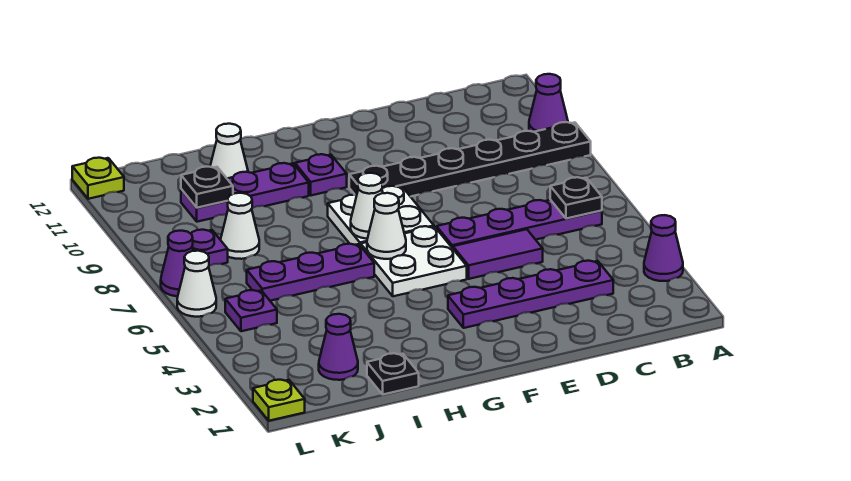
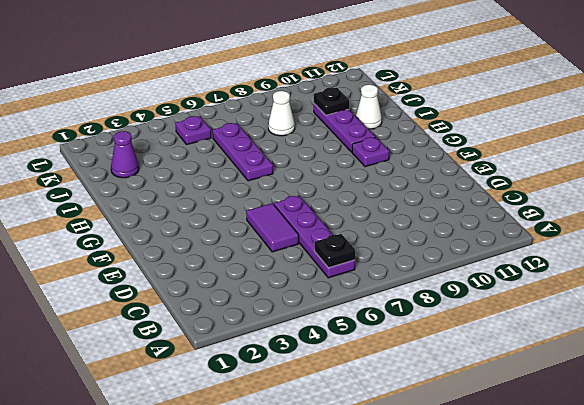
none -> purple cone A3 level 1
none -> black plate A9:F9 level 1
none -> purple cone A10 level 1

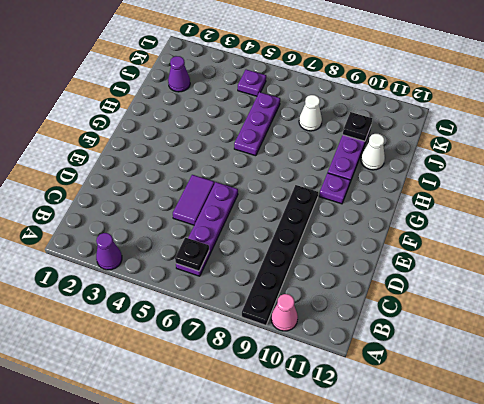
pink cone A10 level 1 -> purple cone A10 level 1
none -> purple plate C3:F3 level 1
none -> white plate F5:G6 level 1
none -> white plate F7:G8 level 1

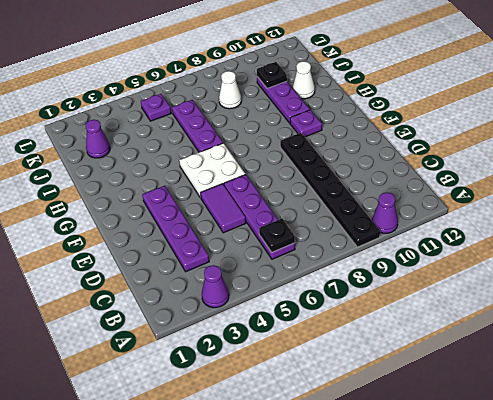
none -> white plate F7:G8 level 1
none -> black plate I1 level 1
none -> purple plate K8 level 1

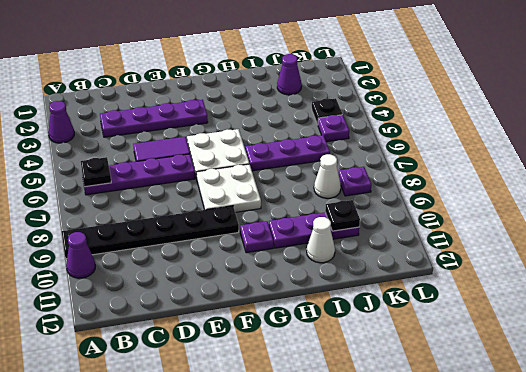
black plate K4 level 1 -> black plate I1 level 1
none -> lime plate L1 level 1
none -> white cone L6 level 1
none -> purple cone L7 level 1

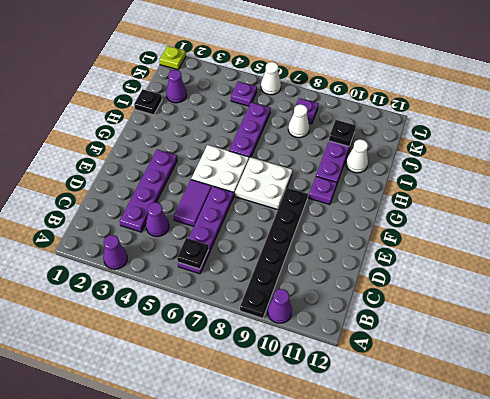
purple cone C4 level 1 -> purple cone L7 level 1
none -> lime plate L12 level 1
none -> white cone G6 level 2
none -> white cone G7 level 2

